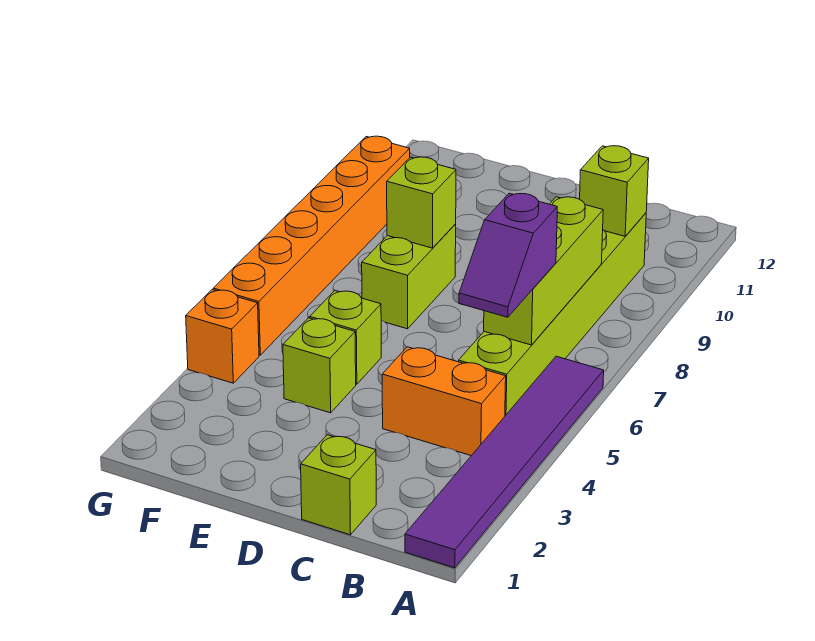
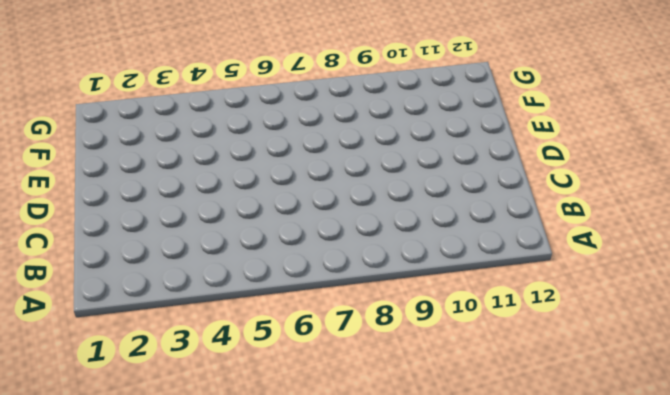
none -> purple tile A1:A6 level 1
none -> orange brick B4:C4 level 1
none -> lime brick B5:B10 level 1

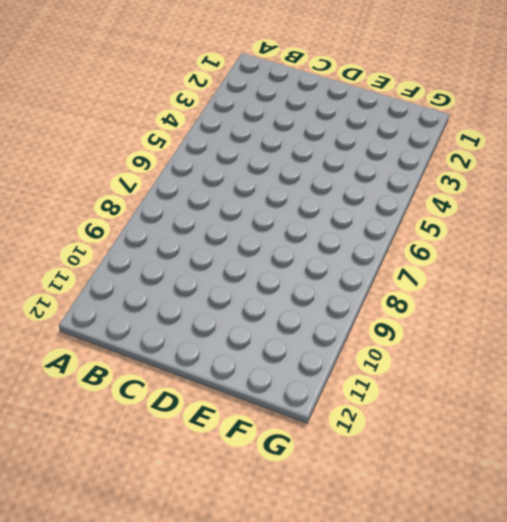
none -> purple tile A1:A6 level 1
none -> orange brick B4:C4 level 1
none -> lime brick B5:B10 level 1

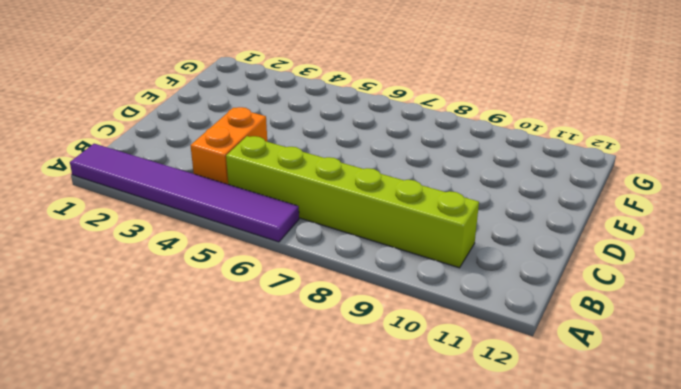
none -> lime brick C1 level 1
none -> lime brick E4 level 1
none -> lime brick E5 level 1

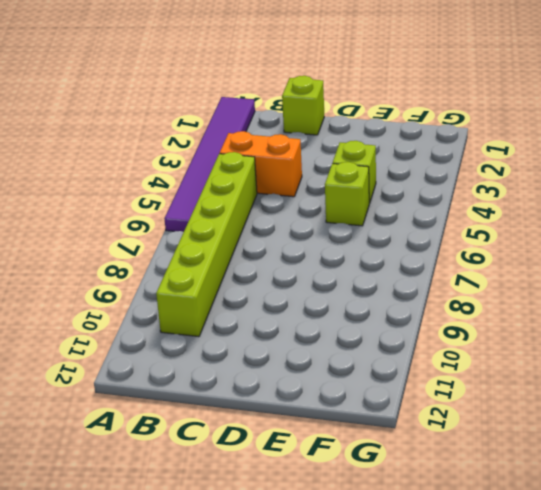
none -> lime brick E7:E8 level 1
none -> orange brick G4 level 1
none -> orange brick G5:G10 level 1

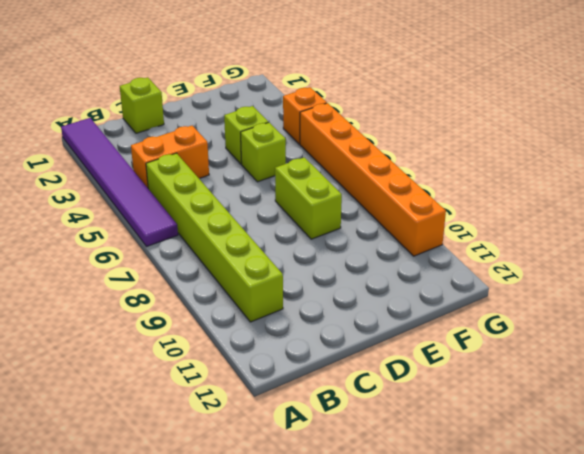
none -> lime brick B6:B8 level 2
none -> lime brick B10 level 2
none -> lime brick E8 level 2

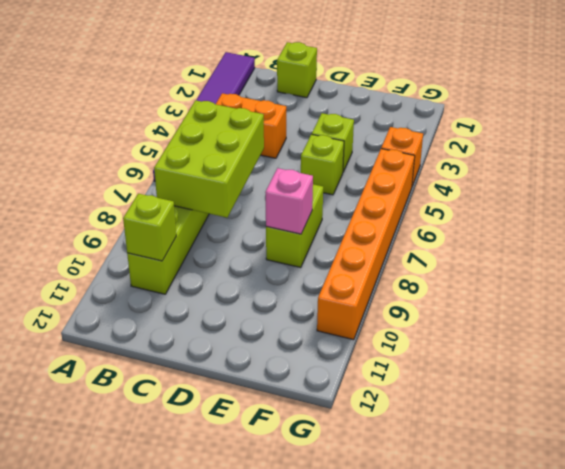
lime brick B6:C8 level 2 -> lime brick B6:B8 level 2
pink brick E8 level 2 -> lime brick E8 level 2
none -> purple slope B5:B6 level 3 top 6

